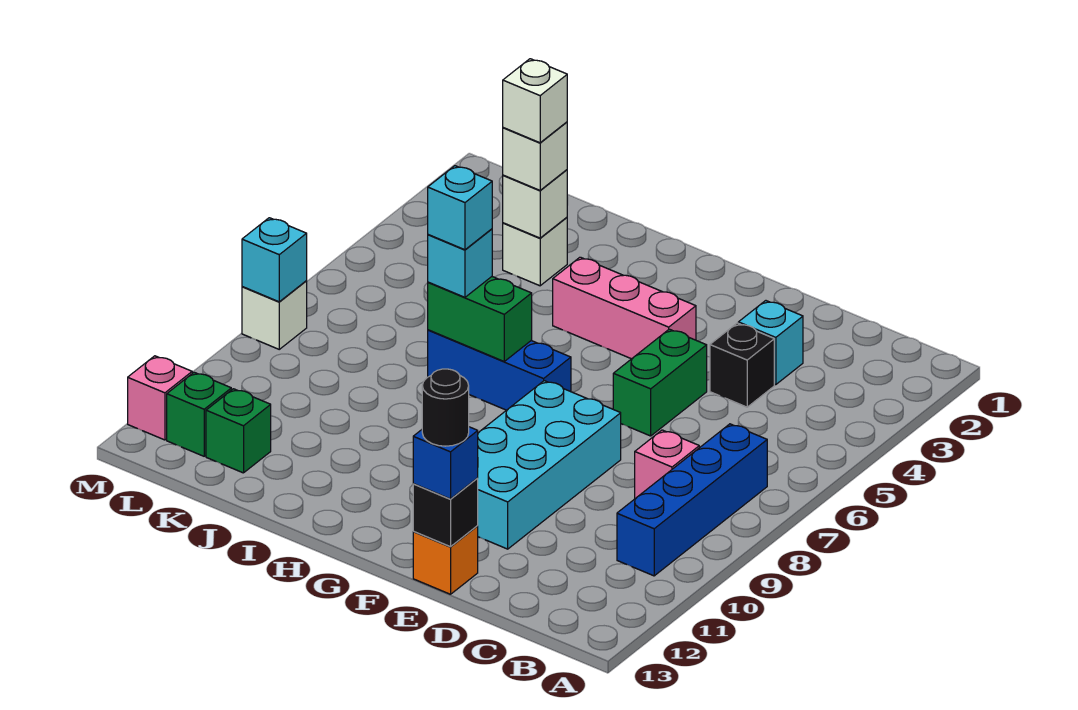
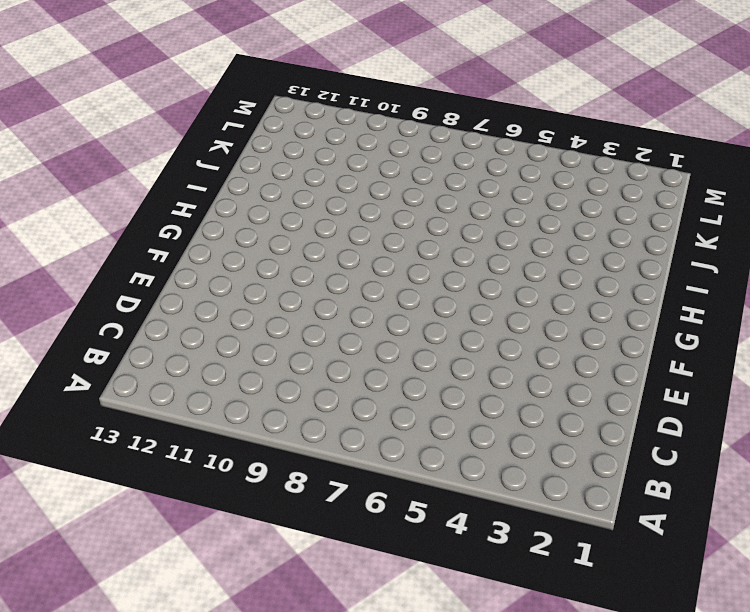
none -> blue brick B7:B10 level 1
none -> pink brick C8 level 1
none -> cyan brick D3 level 1

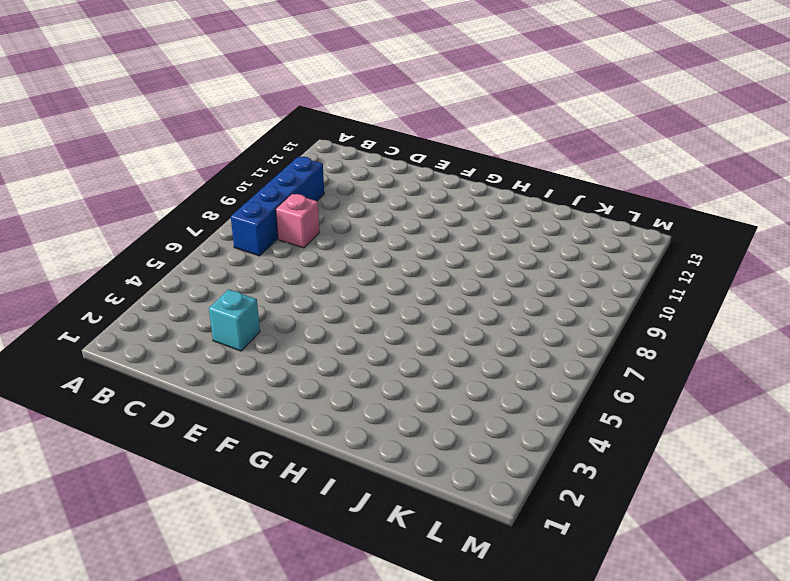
none -> black brick D4 level 1
none -> green brick E5:E6 level 1
none -> cyan brick E8:F11 level 1

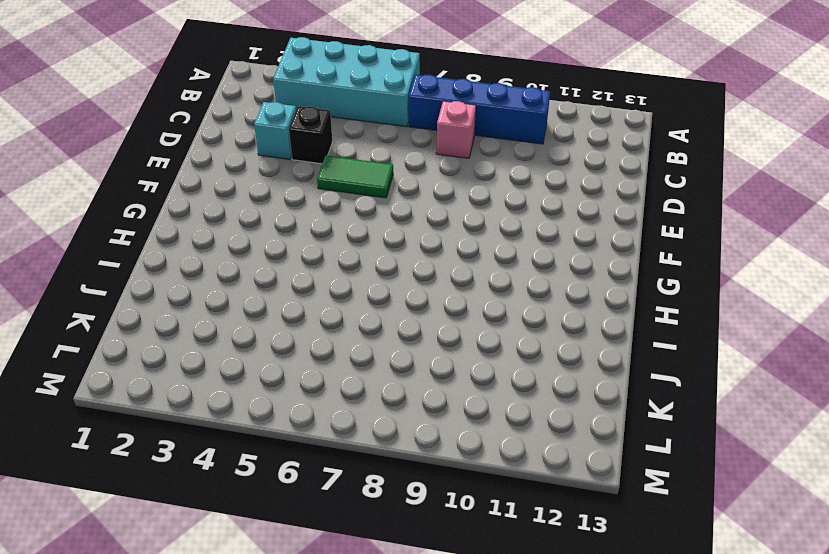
cyan brick A3:B6 level 1 -> cyan brick E8:F11 level 1
green tile E5:E6 level 1 -> green brick E5:E6 level 1
none -> orange brick E13 level 1
none -> pink brick F4:H4 level 1
none -> blue brick G7:I7 level 1

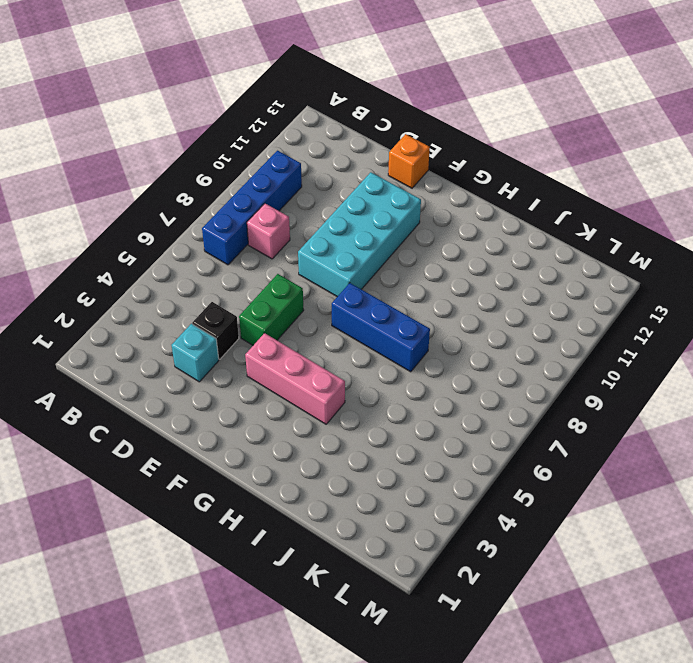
none -> white brick J3 level 1
none -> green brick K12 level 1
none -> green brick L12 level 1

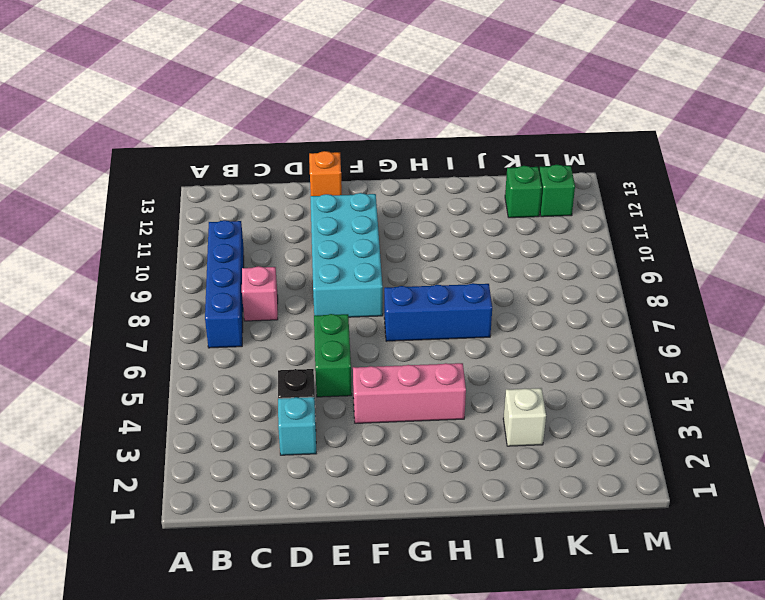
none -> white brick M8 level 1
none -> pink brick M12 level 1
none -> black brick E13 level 2

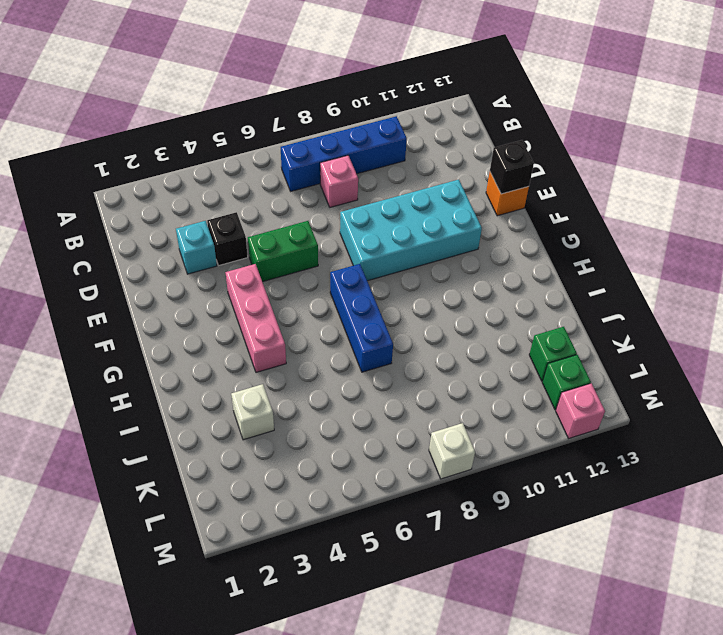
none -> green brick H7:I7 level 2
none -> white brick J3 level 2
none -> cyan brick M8 level 2

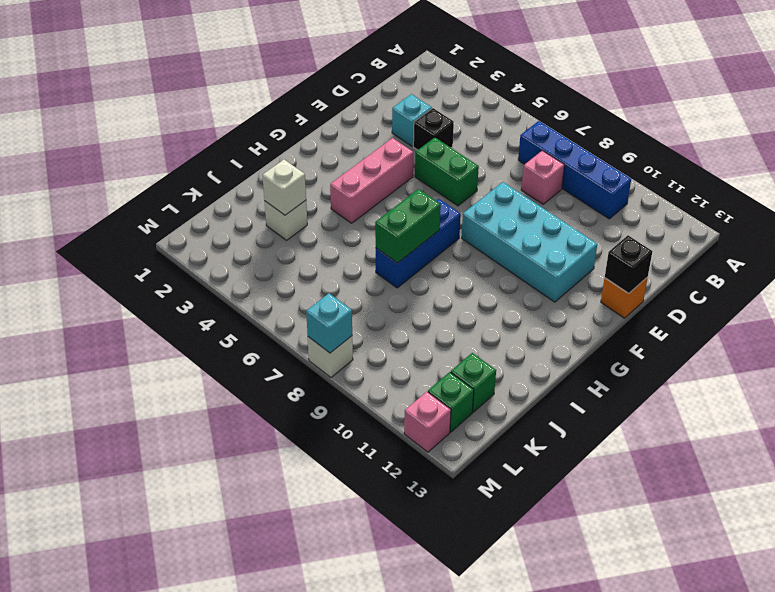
none -> blue brick E13 level 3
none -> cyan brick I7 level 3
none -> white brick J3 level 3

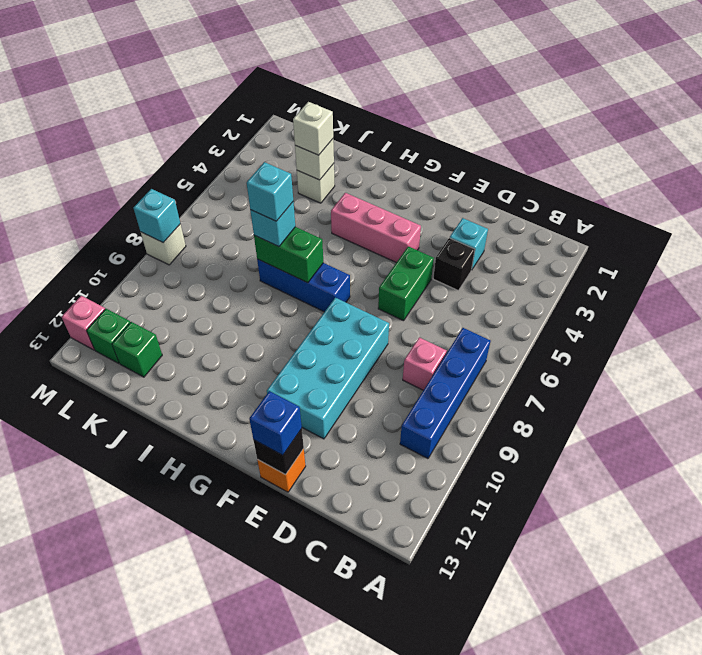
none -> black round brick E13 level 4
none -> white brick J3 level 4

